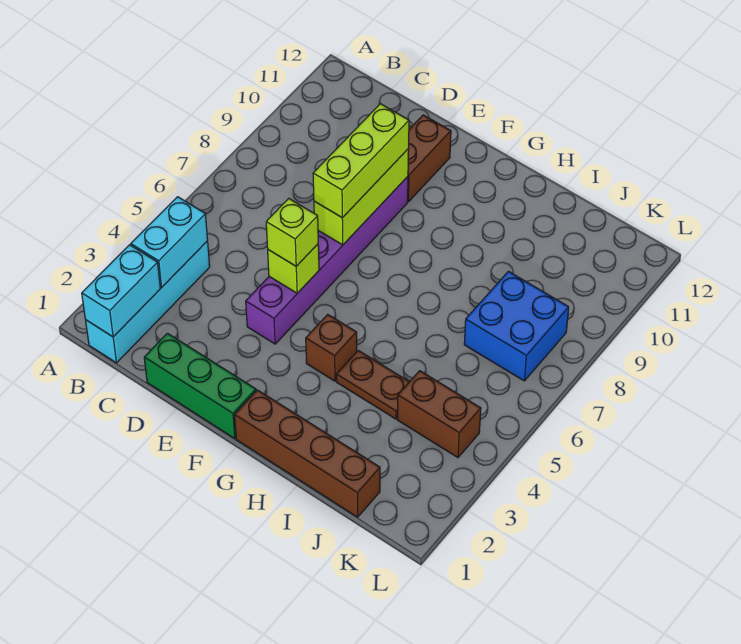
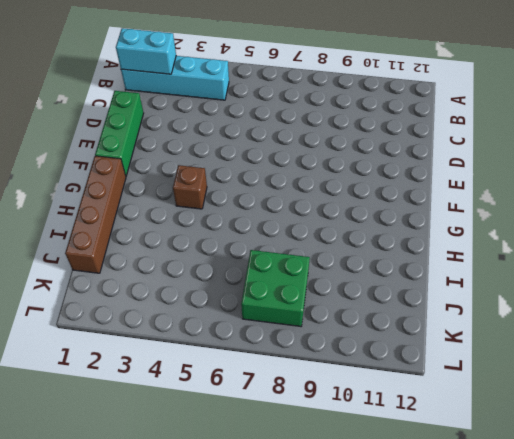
green brick J7:K8 level 1 -> blue brick J7:K8 level 1
none -> purple brick E4:E9 level 1
none -> brown brick E10:E11 level 1
none -> brown plate H4:I4 level 1

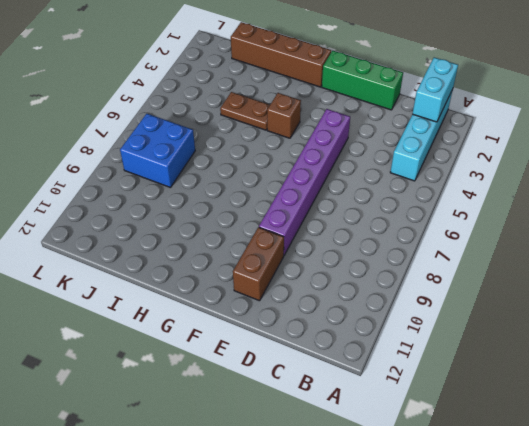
none -> brown brick J4:K4 level 1
none -> cyan brick B3:B4 level 2
none -> lime brick E5 level 2

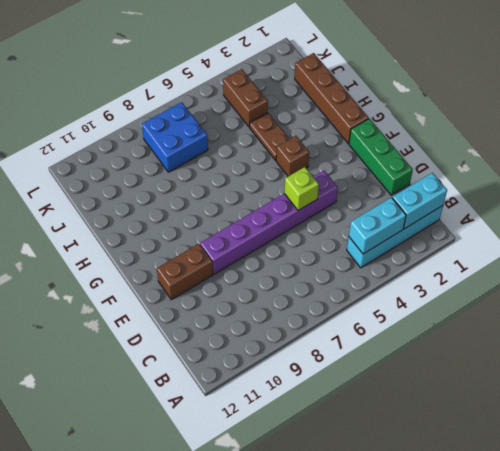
none -> lime brick E7:E9 level 2
none -> lime brick E5 level 3
none -> lime brick E7:E9 level 3

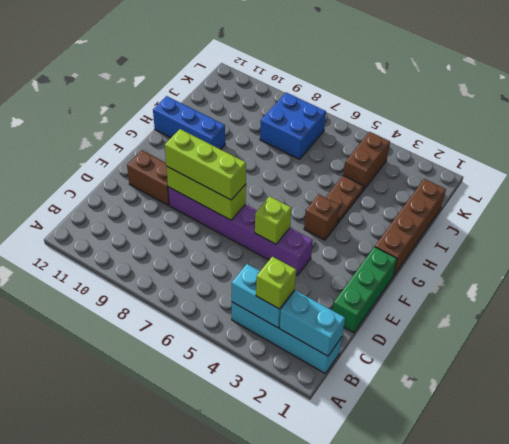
lime brick B3 level 3 -> lime brick E5 level 3
blue brick H10:H12 level 1 -> none

